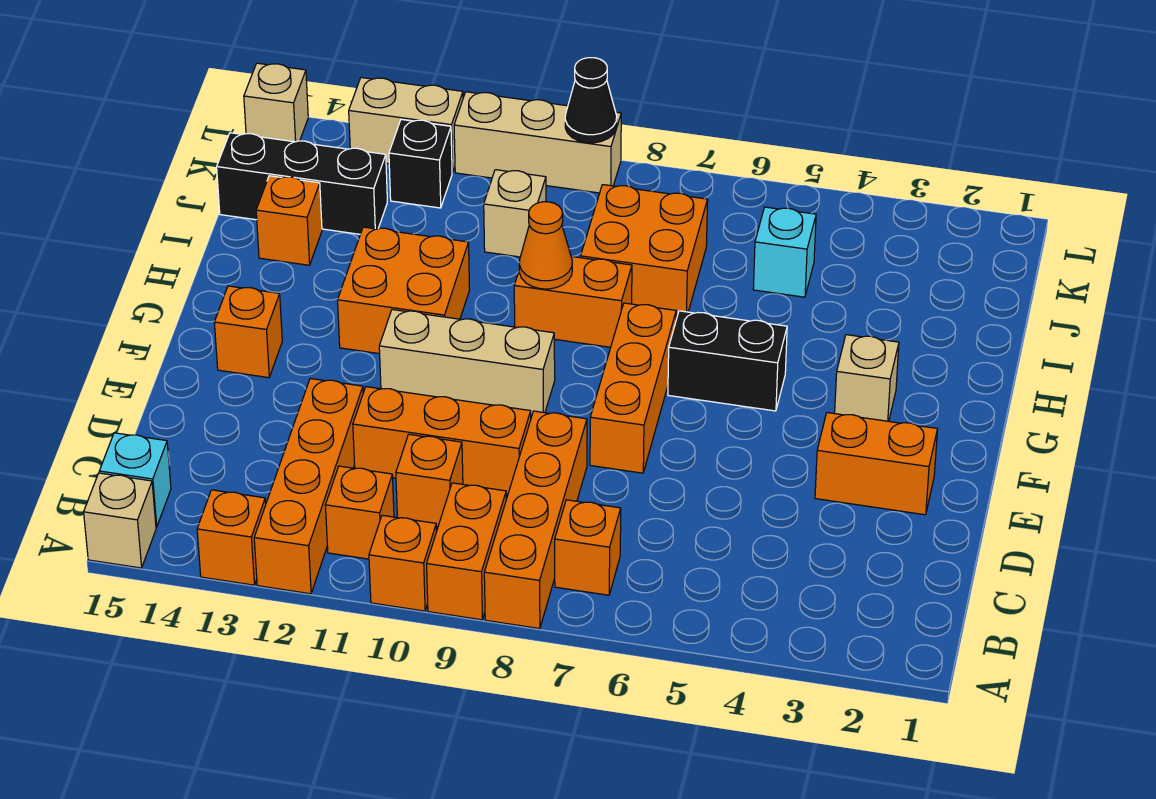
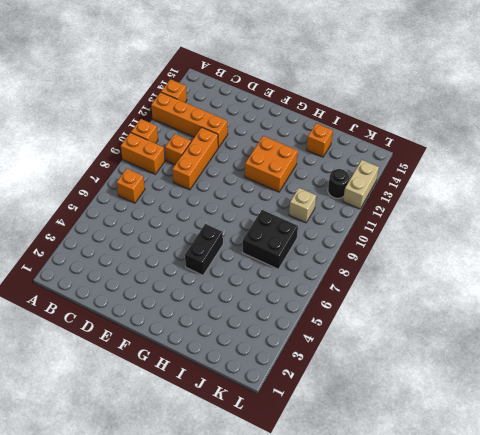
black brick I7:J8 level 1 -> orange brick I7:J8 level 1
black round brick K12 level 1 -> black brick K12 level 1
none -> orange brick A8:D8 level 1
none -> tan brick A15 level 1
none -> orange brick B11 level 1
none -> cyan brick B15 level 1

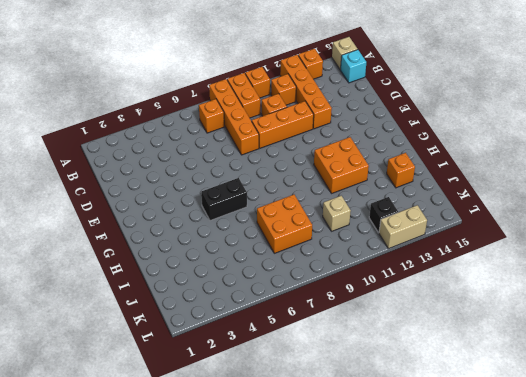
none -> orange brick E2:E3 level 1
none -> orange brick E7:G7 level 1
none -> tan brick F9:F11 level 1
none -> orange brick F14 level 1

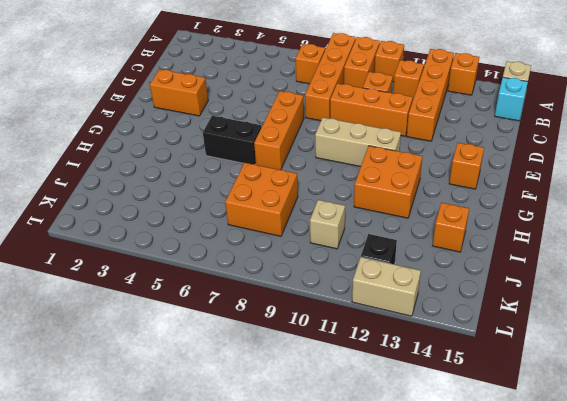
none -> tan brick G3 level 1
none -> orange brick H8:H9 level 1
none -> cyan brick J5 level 1
none -> black brick J13:J15 level 1

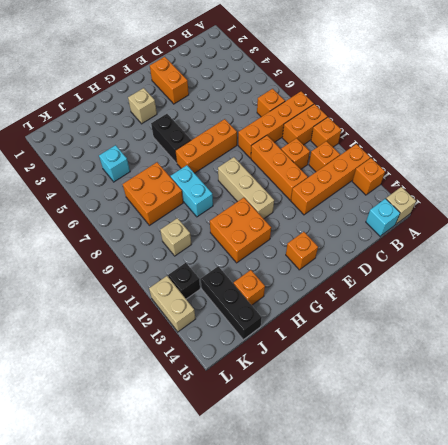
cyan brick H8:H9 level 1 -> orange brick H8:H9 level 1
none -> tan brick L9:L11 level 1
none -> tan brick L15 level 1
none -> orange cone H9 level 2
none -> black cone L9 level 2

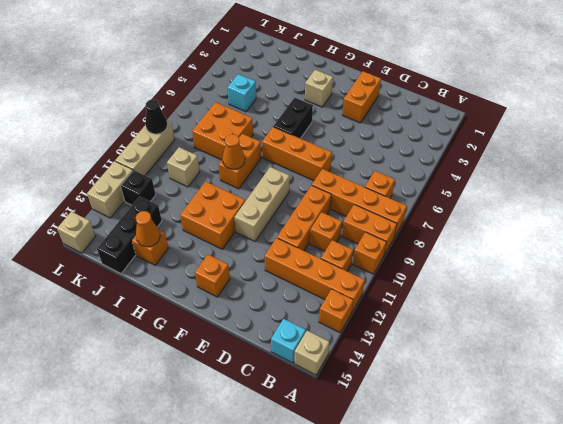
orange cone I14 level 2 -> none

